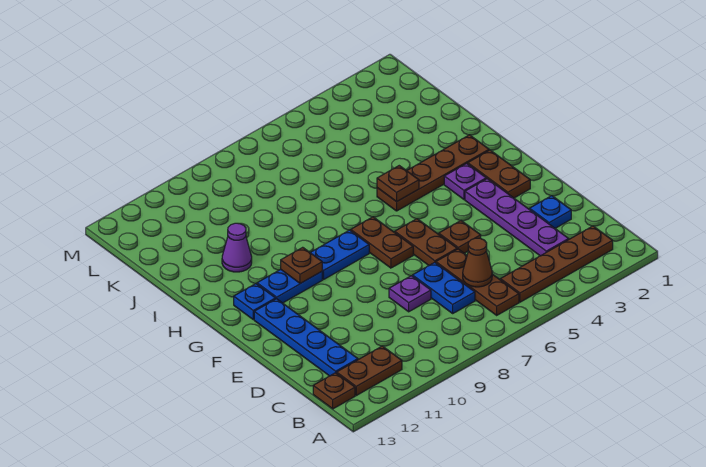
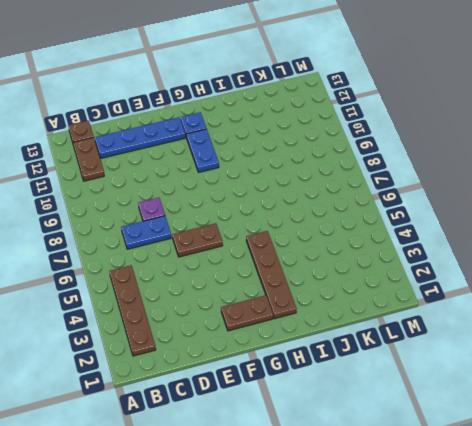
none -> brown plate B6:D6 level 1
none -> purple plate C3:F3 level 1
none -> blue plate D2 level 1

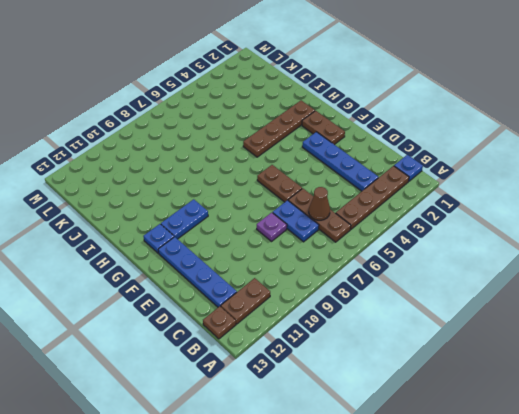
blue plate B1 level 1 -> blue plate D2 level 1
blue plate C3:F3 level 1 -> purple plate C3:F3 level 1
none -> brown plate E5 level 1
none -> brown plate F7:G7 level 1
none -> purple plate G3 level 1

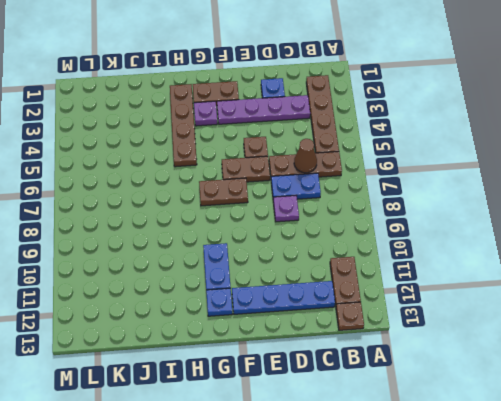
none -> blue plate G8:G9 level 1
none -> purple cone I11 level 1
none -> brown plate G10 level 2

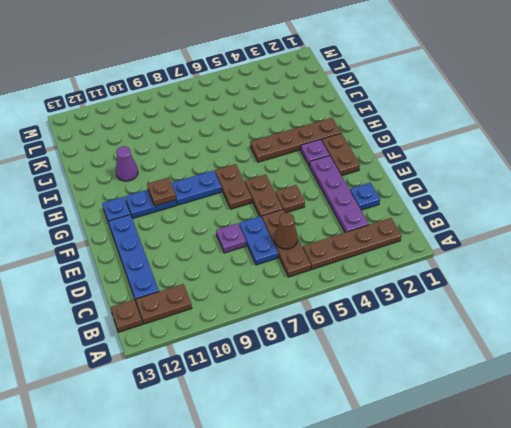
none -> brown plate H5 level 2

